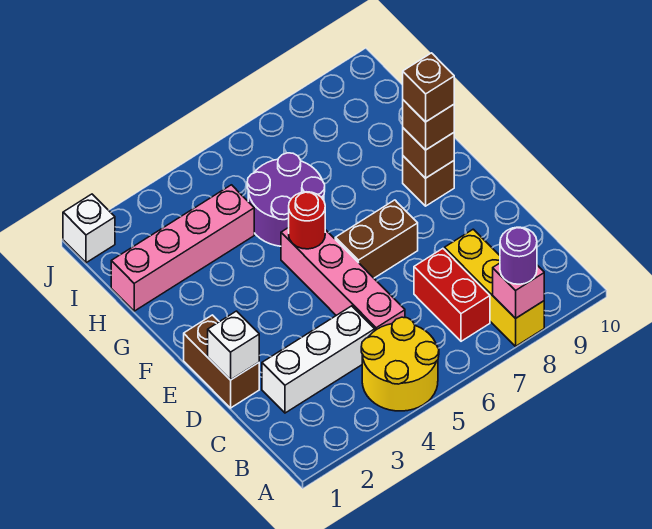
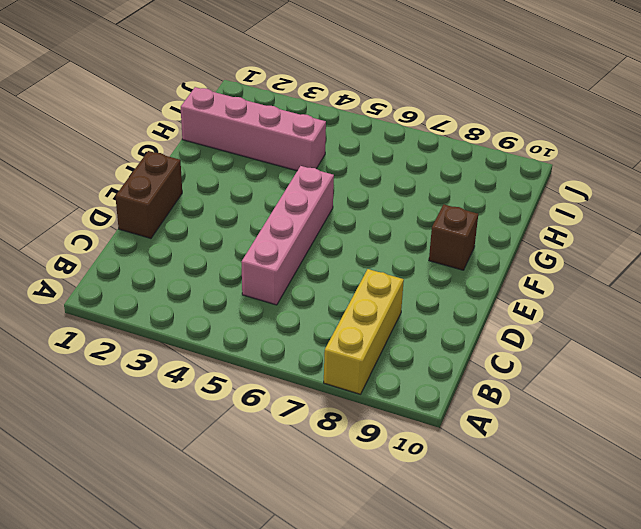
none -> yellow round brick A4:B5 level 1
none -> red brick B7:C7 level 1
none -> white brick C2:C4 level 1

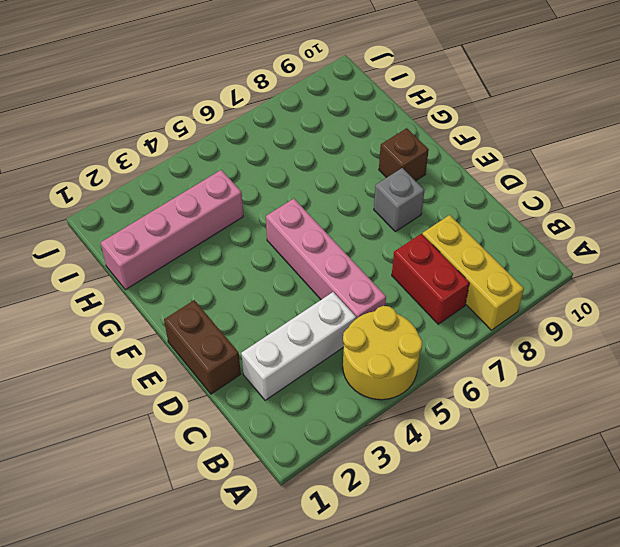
grey brick E8 level 1 -> none
none -> brown brick E6:E7 level 1
none -> purple round brick G5:H6 level 1
none -> white brick J1 level 1

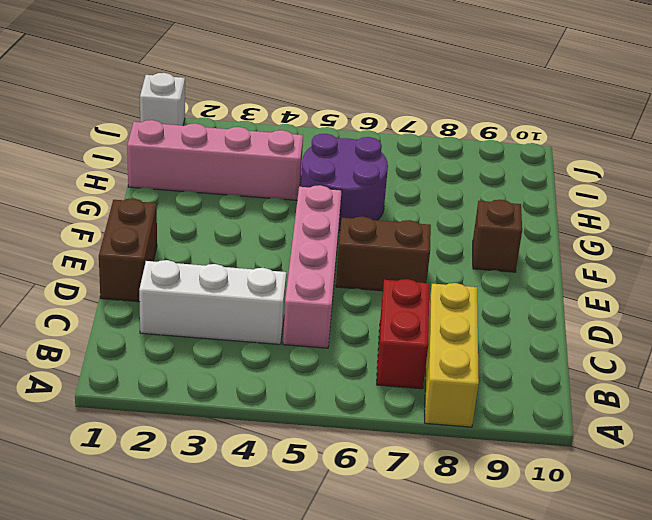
none -> yellow round brick A4:B5 level 1
none -> pink brick A8 level 2
none -> white brick D1 level 2

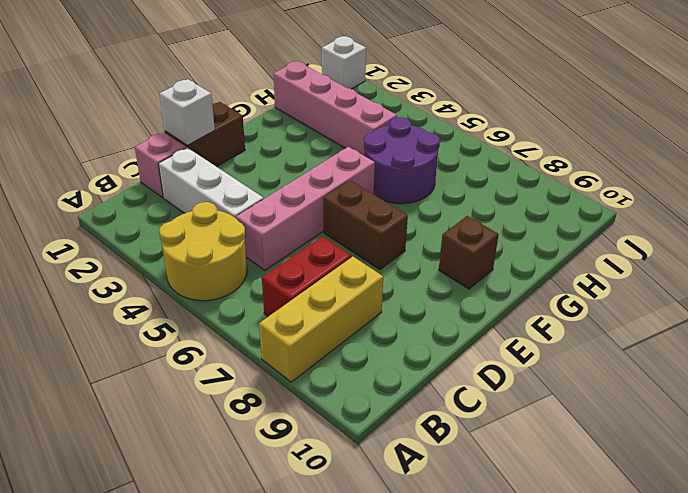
pink brick C1 level 1 -> pink brick A8 level 2
none -> red round brick F5 level 2
none -> brown brick F9 level 2
none -> purple round brick A8 level 3

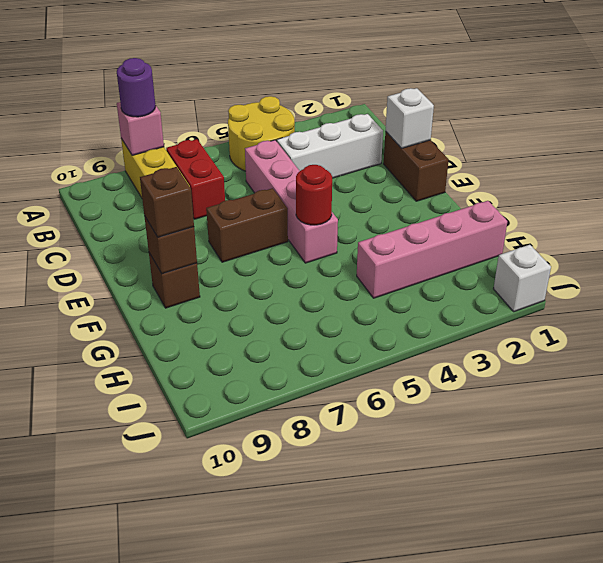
none -> purple round brick G5:H6 level 1
none -> brown brick F9 level 4

